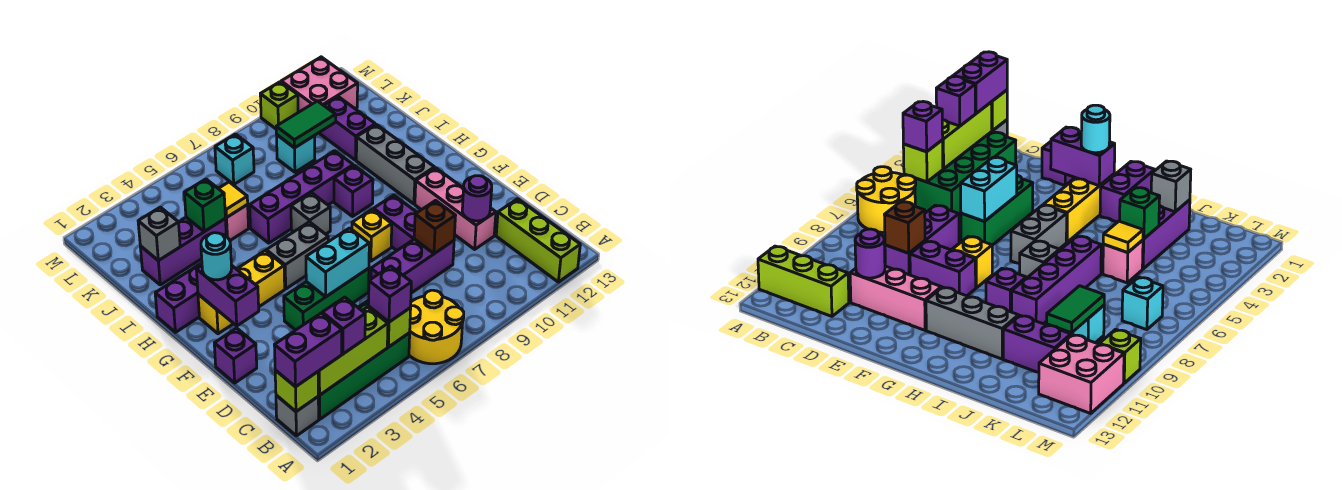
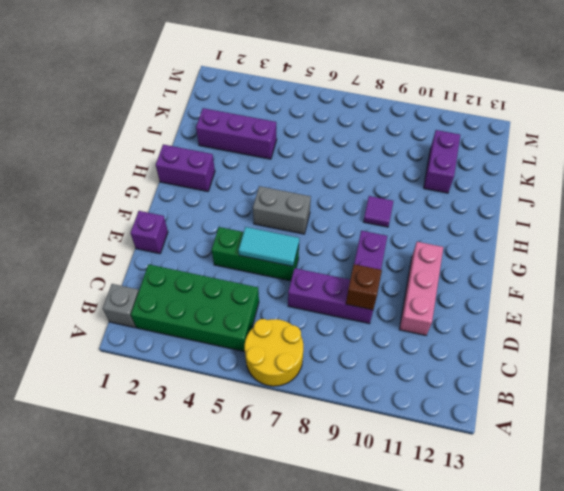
cyan tile E5:E6 level 2 -> cyan brick E5:E6 level 2
purple tile H9 level 1 -> purple brick H9 level 1
none -> lime brick A12:C12 level 1
none -> yellow brick F8 level 1
none -> yellow brick G2:G4 level 1
none -> grey brick G11:I11 level 1

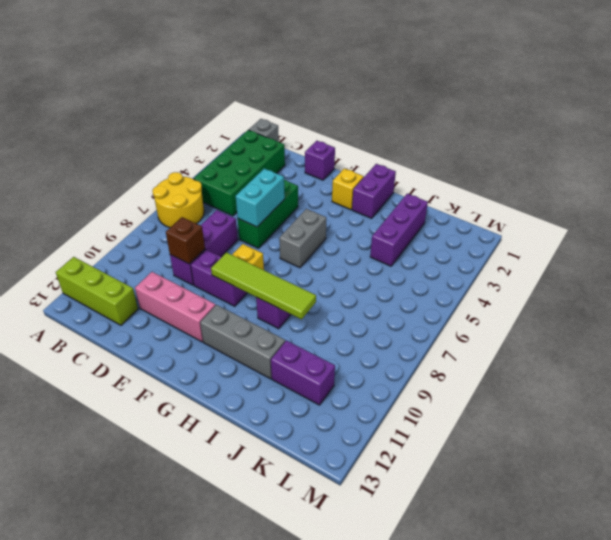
lime tile F9:I9 level 2 -> none
yellow brick G2 level 1 -> yellow brick G2:G4 level 1
none -> grey brick H7 level 1
none -> purple brick I6:I9 level 1
none -> pink brick J5 level 1
none -> cyan brick K9 level 1

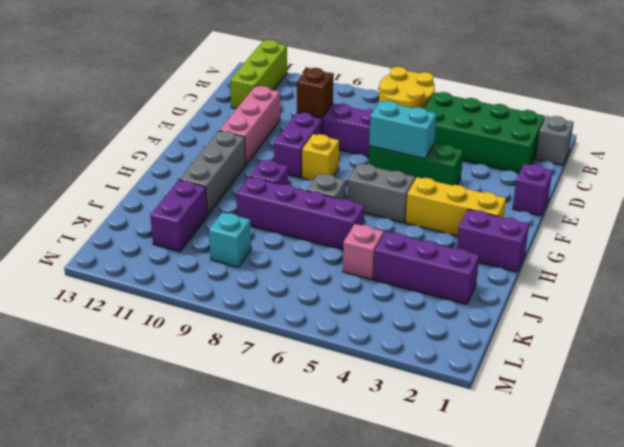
none -> cyan brick L7 level 1
none -> pink brick L11:M12 level 1
none -> lime brick M10 level 1
none -> lime brick B1 level 2

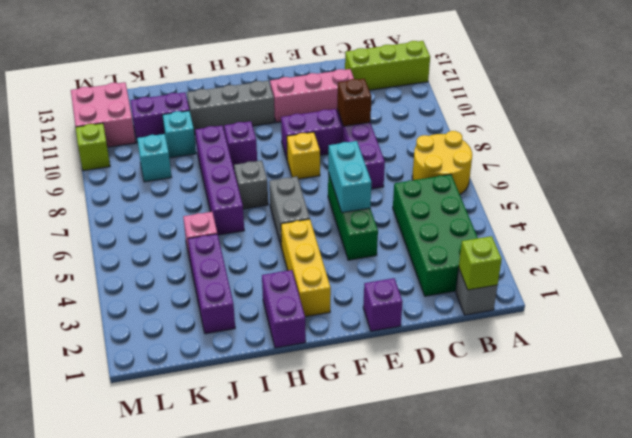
cyan brick J10 level 1 -> cyan brick L7 level 1
none -> lime brick B2:B4 level 2
none -> lime brick B5 level 2
none -> purple round brick D11 level 2
none -> purple brick F2:G2 level 2

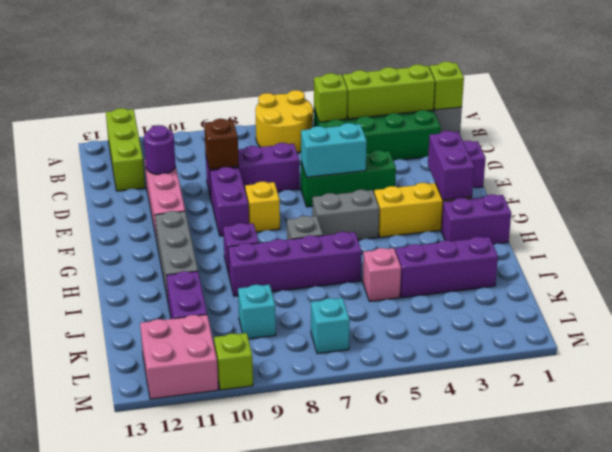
none -> grey brick J2 level 2
none -> green brick J4 level 2
none -> yellow tile J5 level 2
none -> green tile K9:K10 level 2

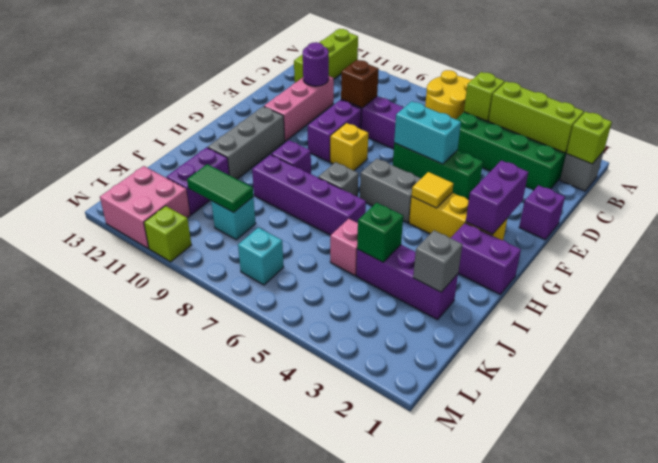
yellow tile G4 level 2 -> yellow tile J5 level 2
none -> purple brick B1:B2 level 3
none -> purple brick B3 level 3
none -> purple brick B5 level 3
none -> cyan round brick G2 level 3

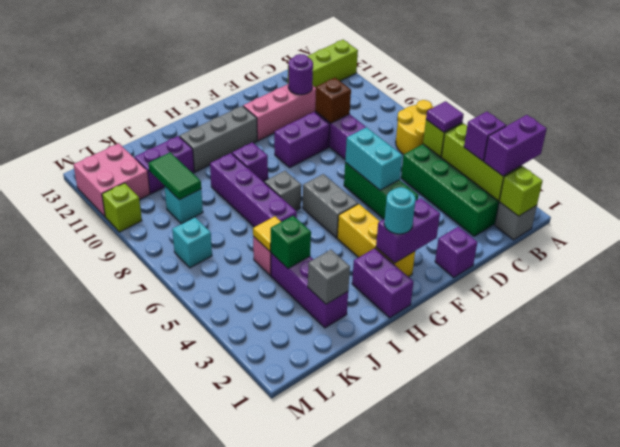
purple brick A2:B2 level 3 -> purple brick B1:B2 level 3
purple tile B5 level 3 -> purple brick B5 level 3
none -> yellow brick F8 level 1

